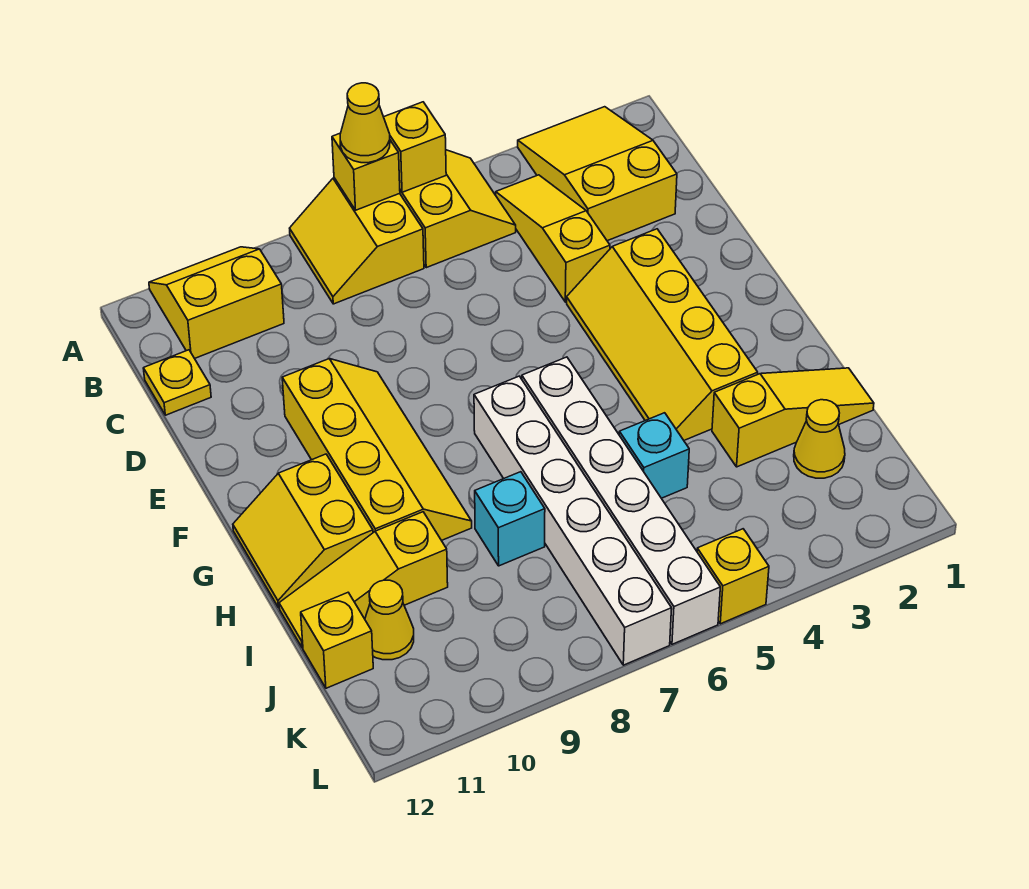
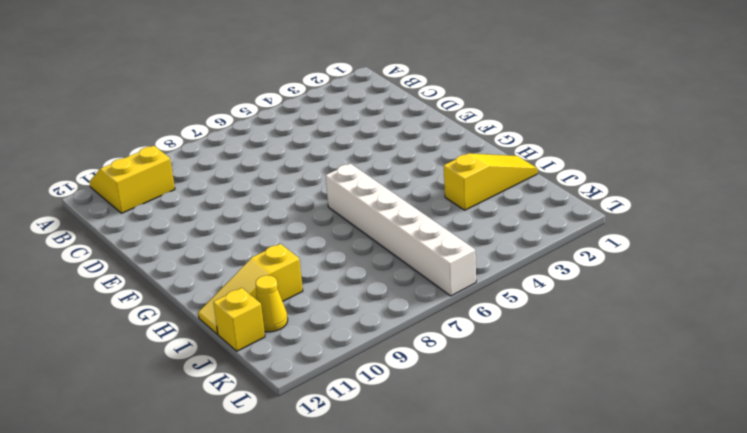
none -> yellow slope A2:C3 level 1 top C
none -> yellow slope A5:B6 level 1 top 6
none -> yellow slope A7:B8 level 1 top 7

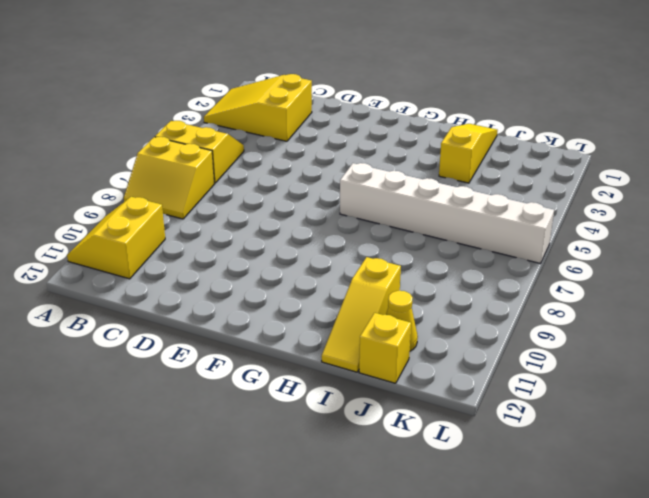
none -> yellow slope B4:D4 level 1 top D
none -> yellow plate C12 level 1
none -> yellow slope E3:H4 level 1 top 3

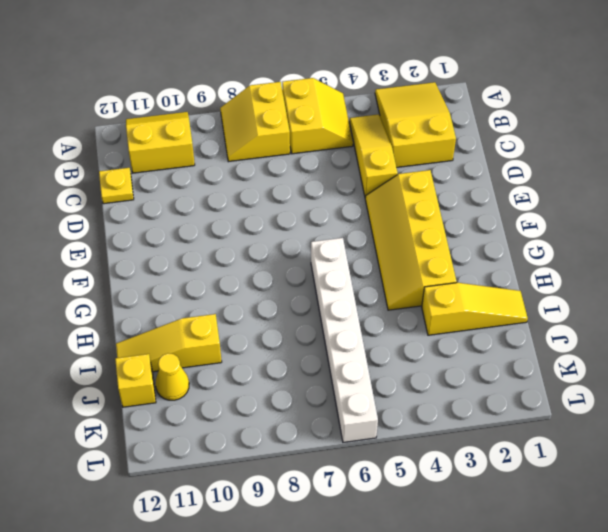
none -> yellow slope E9:H10 level 1 top 10
none -> white brick G7:L7 level 1
none -> yellow slope G11:H12 level 1 top 11

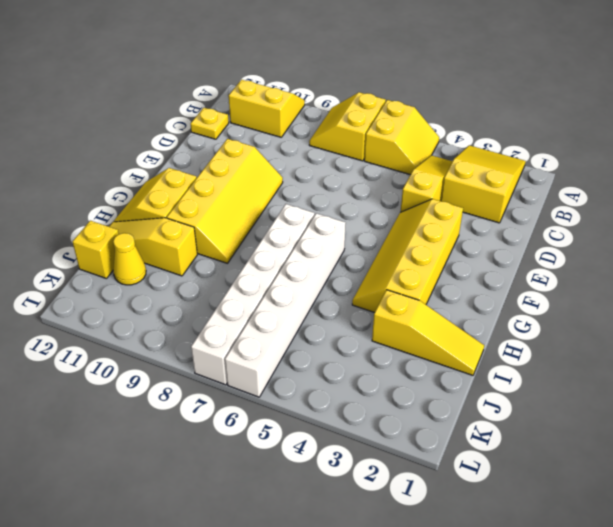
none -> cyan brick I5 level 1
none -> cyan brick I8 level 1
none -> yellow cone J2 level 1

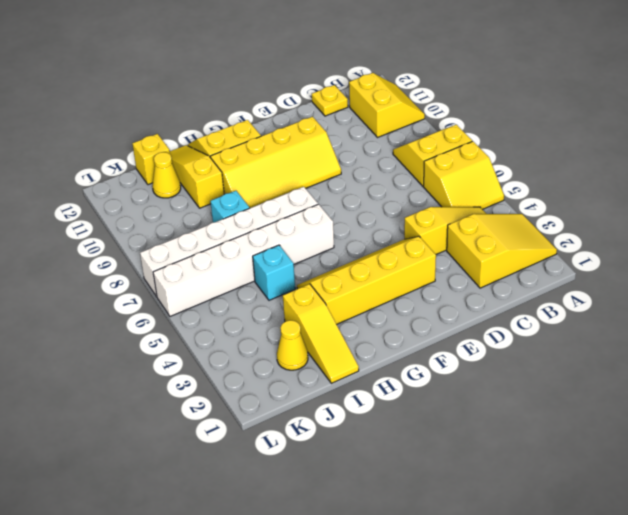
none -> yellow brick L5 level 1
none -> yellow brick A6 level 2
none -> yellow brick A7 level 2

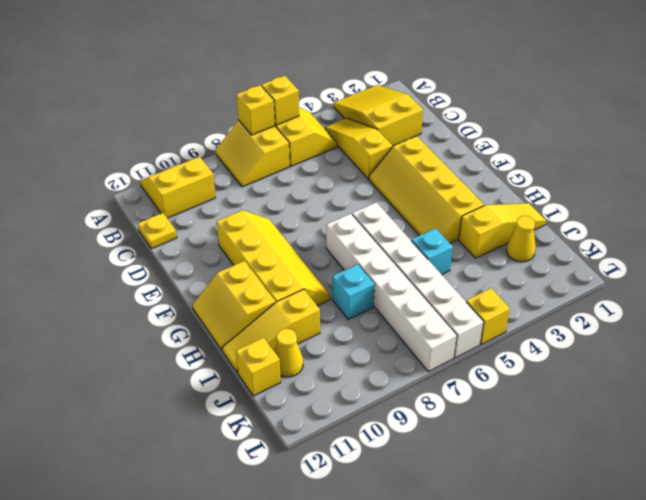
none -> yellow cone A7 level 3

